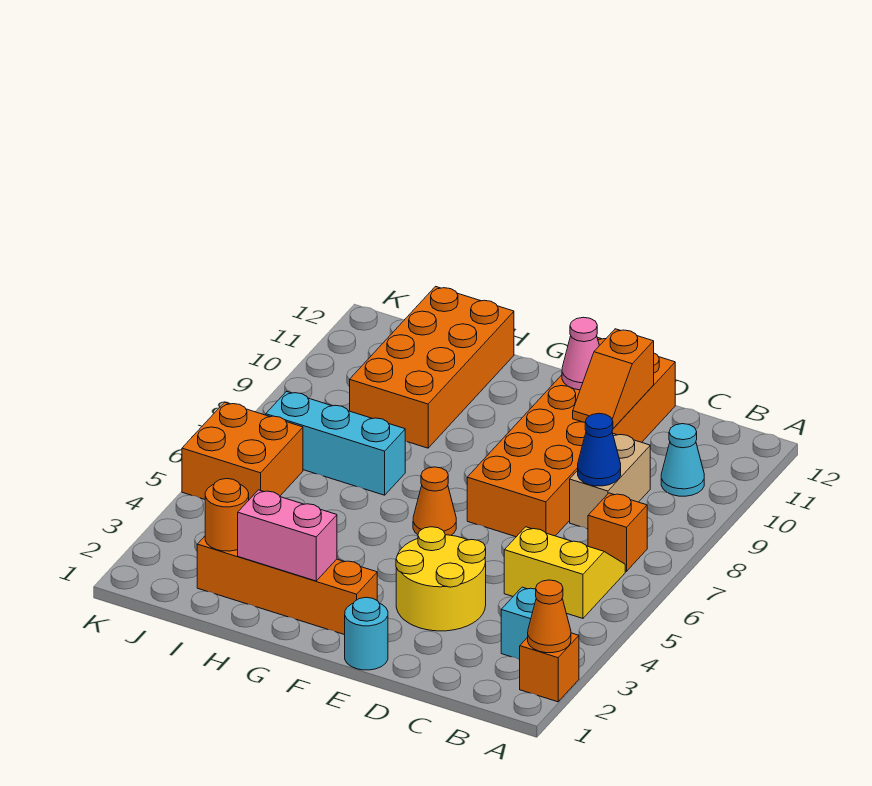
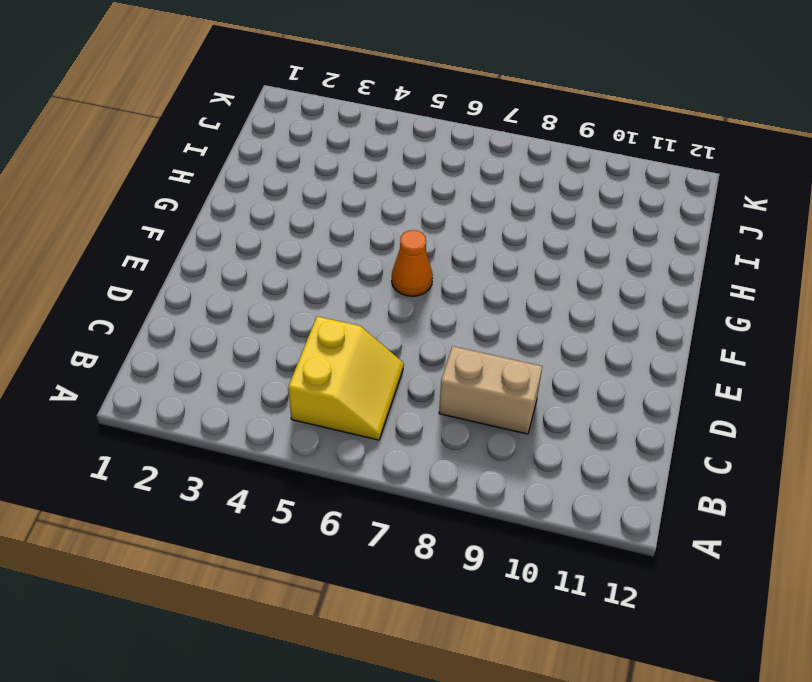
none -> orange brick A2 level 1
none -> cyan brick B3 level 1
none -> orange brick B7 level 1

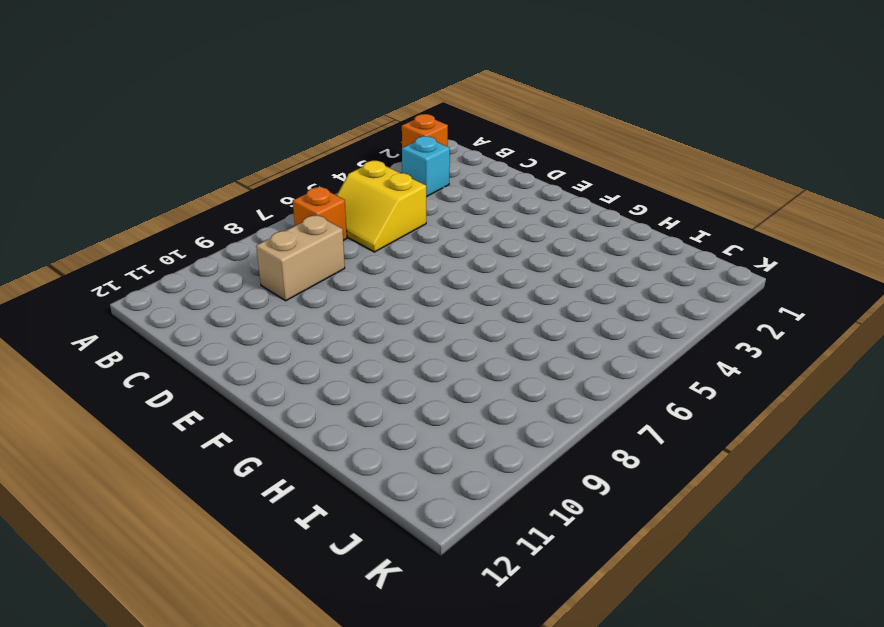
none -> cyan cone B10 level 1
none -> yellow round brick D3:E4 level 1
none -> orange brick D7:E12 level 1

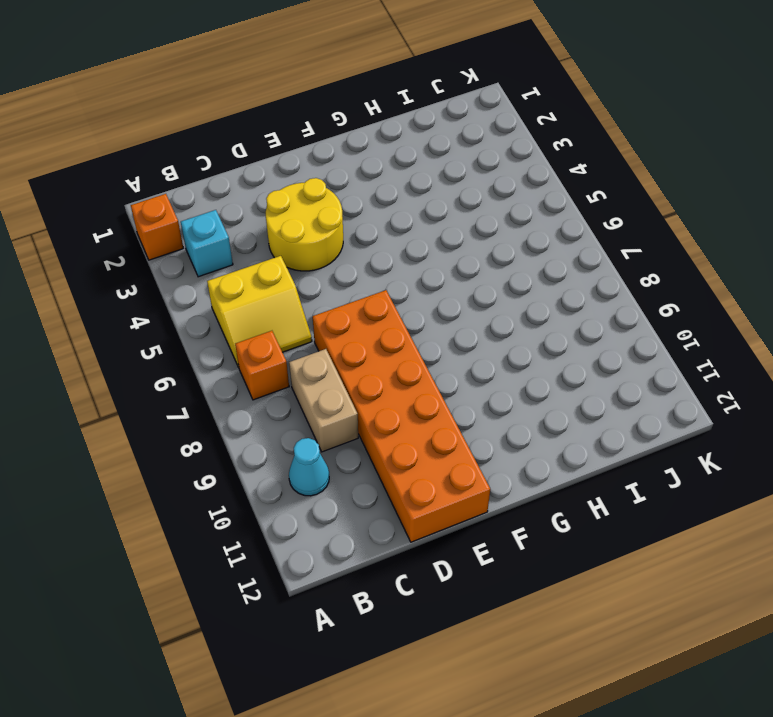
none -> cyan round brick E1 level 1
none -> orange brick F2:I2 level 1
none -> orange cone F6 level 1

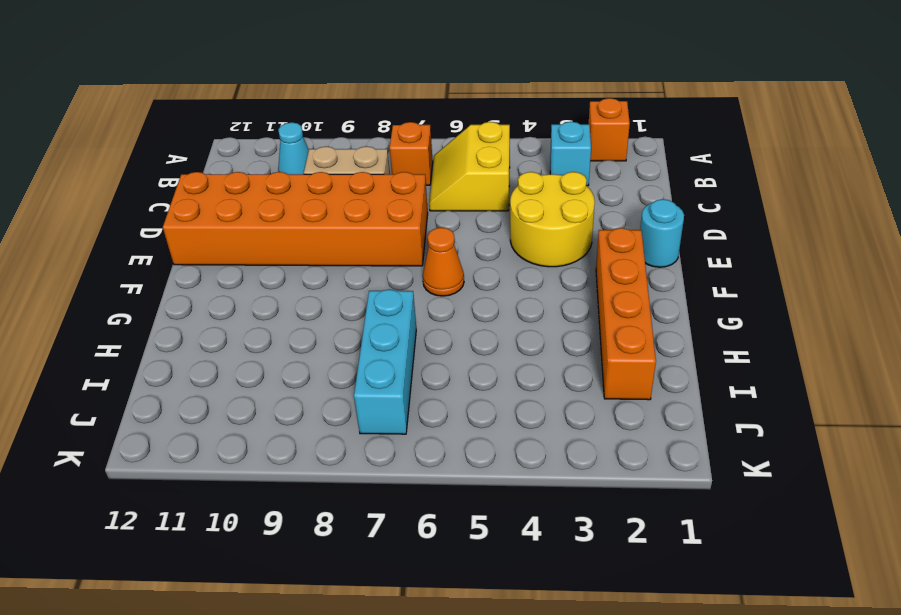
none -> orange brick H9:I12 level 1
none -> orange brick J5:K6 level 1
none -> orange cone A2 level 2

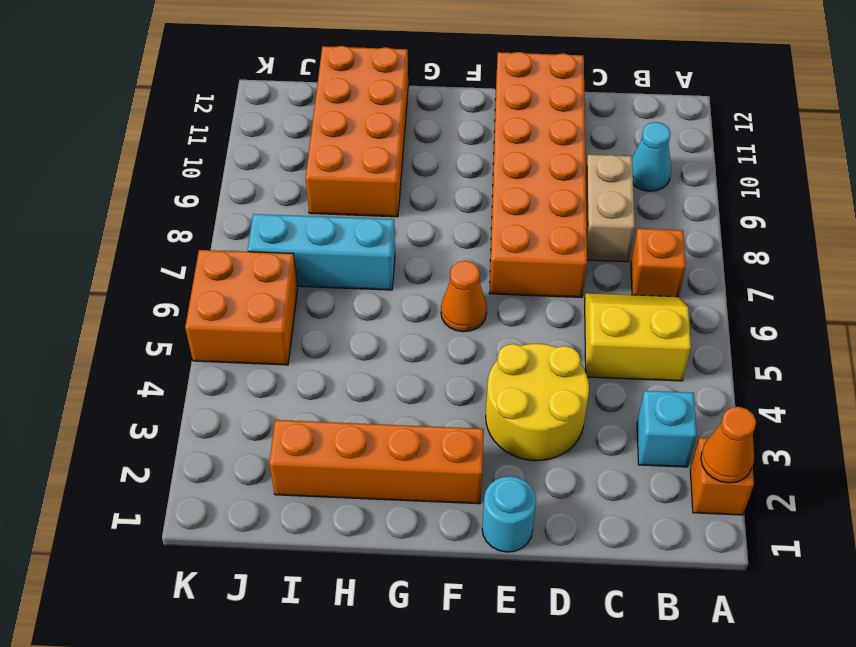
none -> blue cone C8 level 2
none -> orange slope D10:D11 level 2 top 11
none -> pink cone E11 level 2

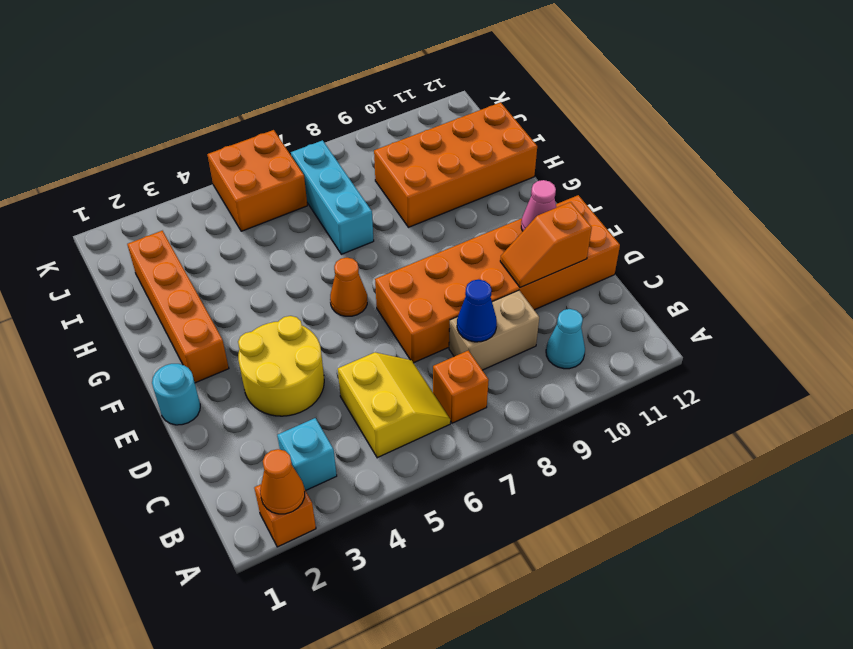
none -> pink brick G2:H2 level 2
none -> orange round brick I2 level 2

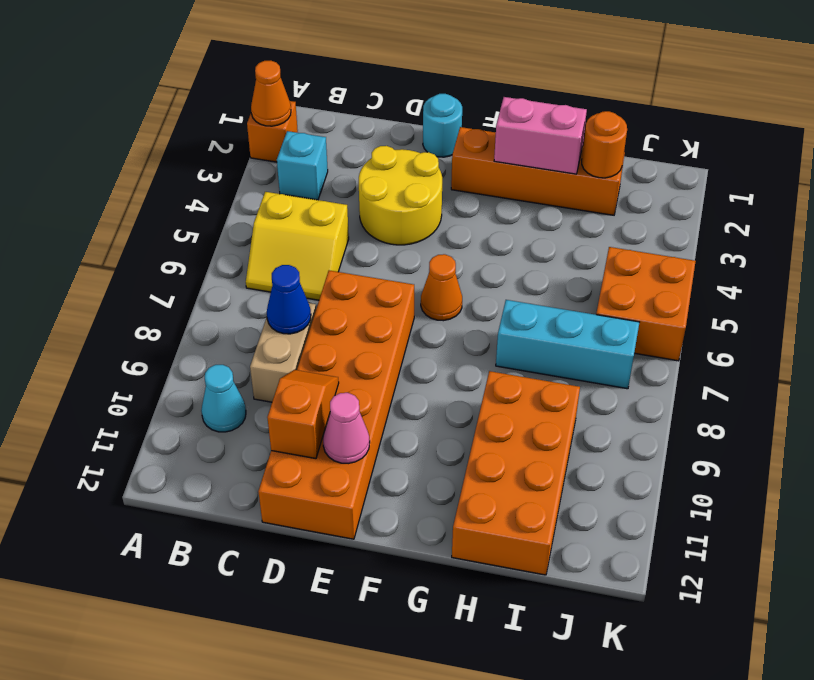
none -> orange brick B7 level 1

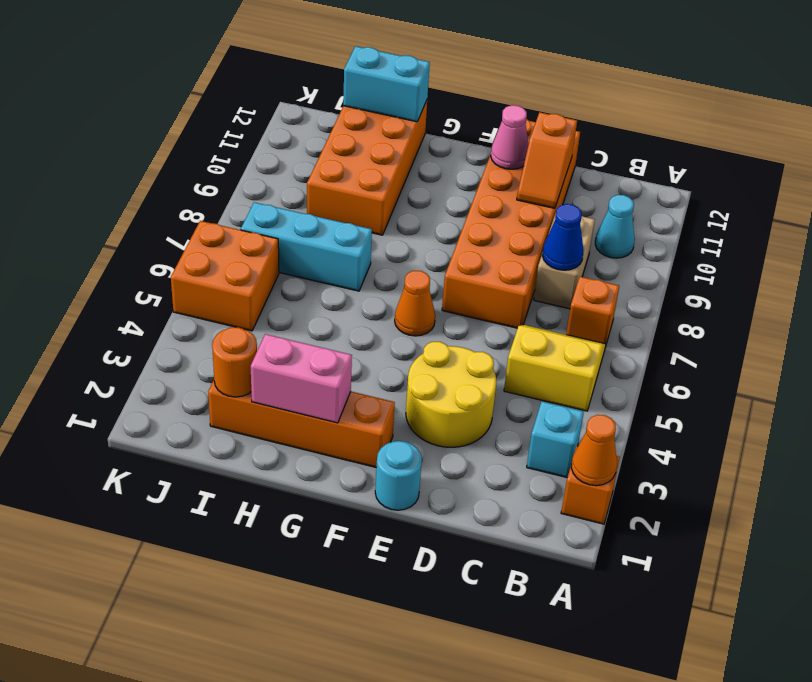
cyan brick H12:I12 level 2 -> none

